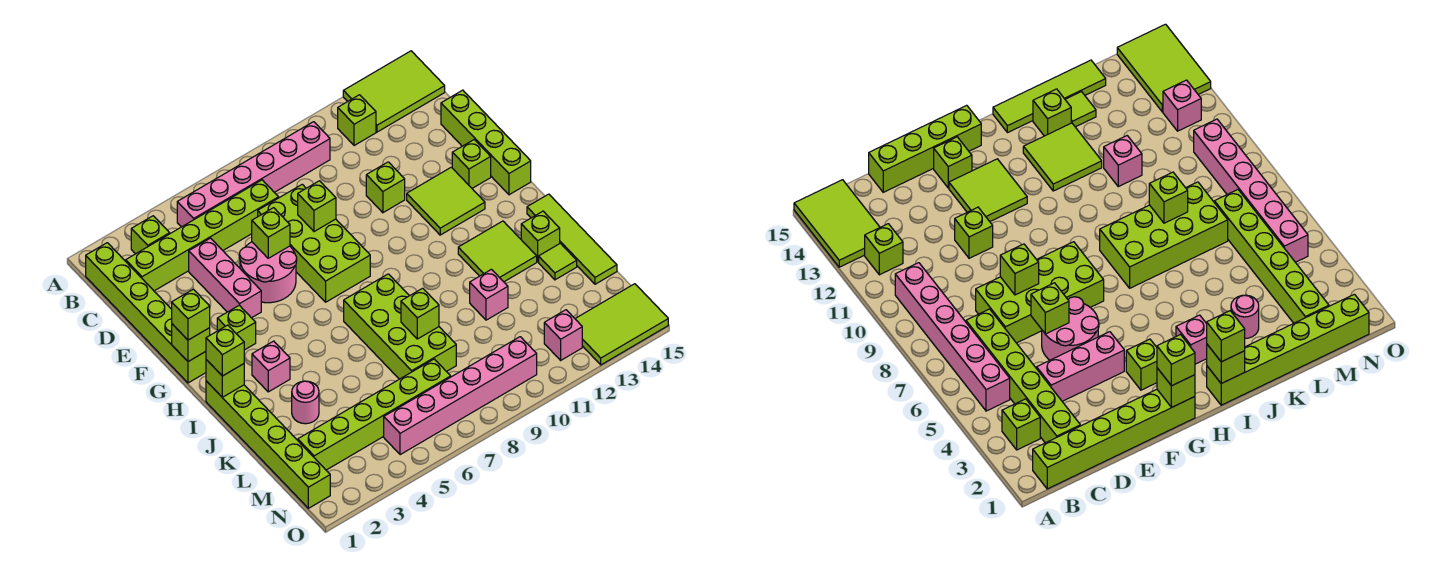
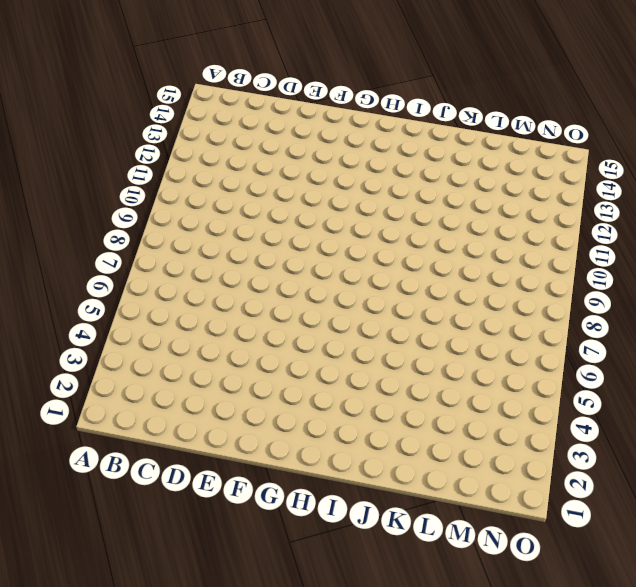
none -> lime tile A13:B15 level 1
none -> lime brick B1:G1 level 1
none -> lime brick B3 level 1
none -> pink brick B5:B10 level 1

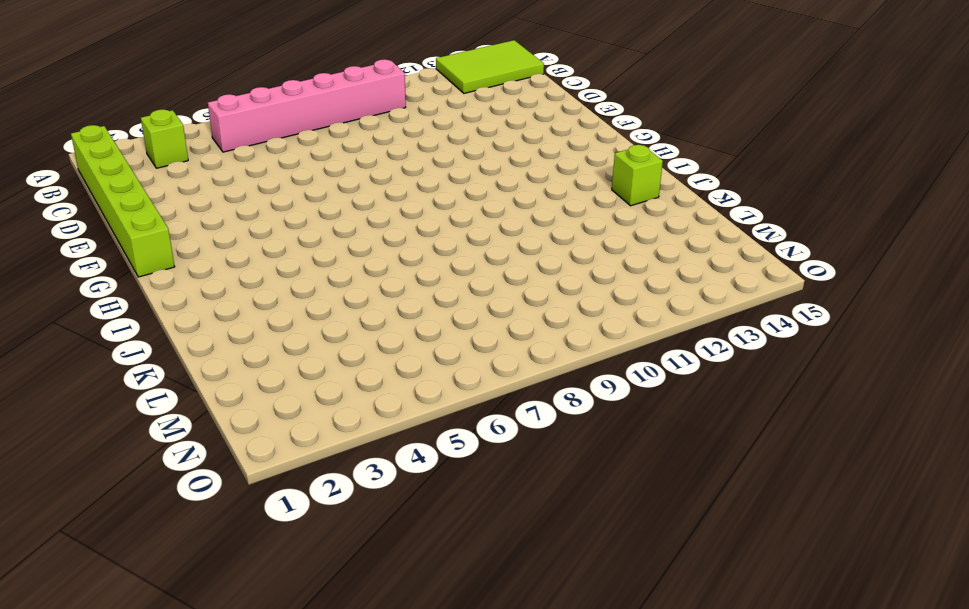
none -> lime brick B12 level 1
none -> lime brick C2:C7 level 1
none -> pink brick D4:F4 level 1
none -> lime brick D7:G8 level 1

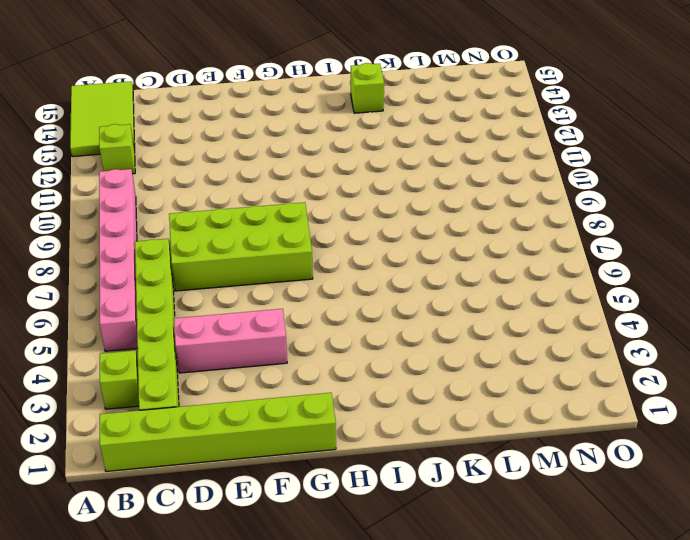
none -> lime brick D15:G15 level 1
none -> pink round brick E5:F6 level 1
none -> lime brick E11 level 1
none -> lime tile F12:G13 level 1

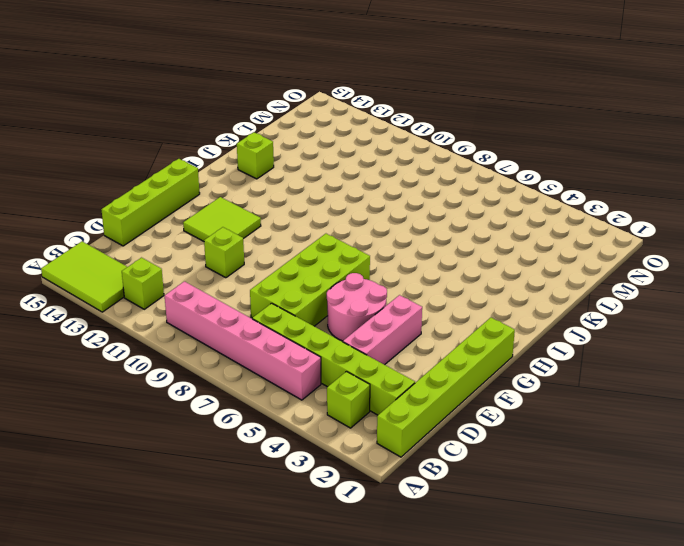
none -> lime brick F14 level 1
none -> lime brick G3 level 1
none -> lime brick I1:N1 level 1
none -> pink brick I3 level 1

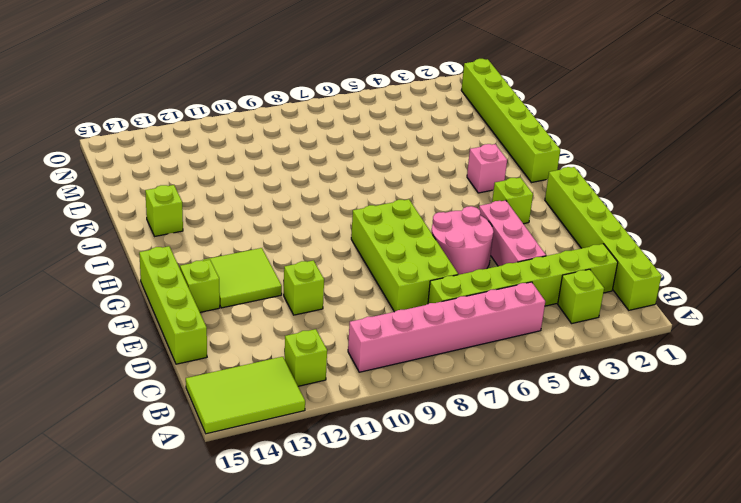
none -> lime brick I7:L8 level 1
none -> lime tile I12:J13 level 1
none -> lime tile I15:L15 level 1
none -> pink round brick K3 level 1

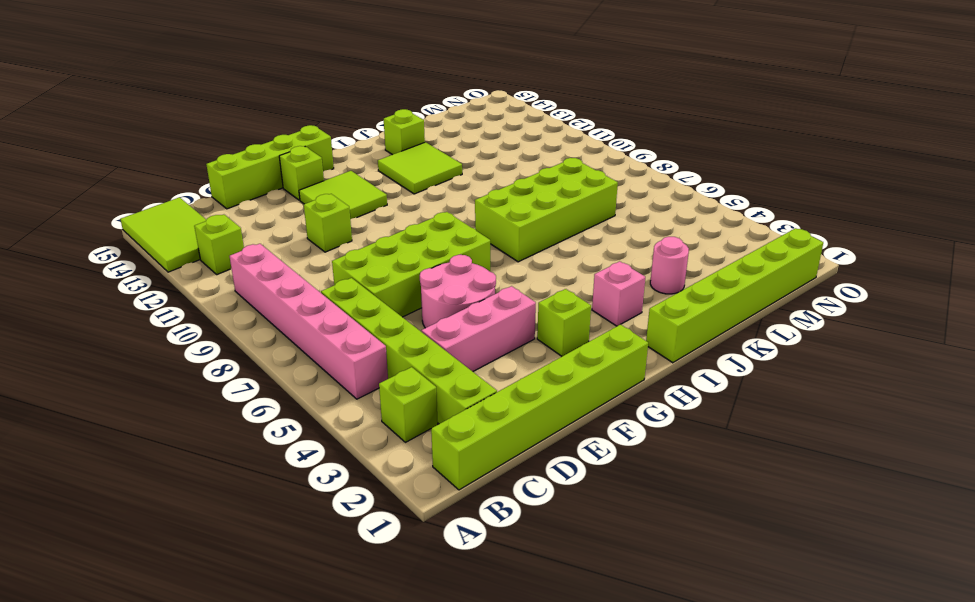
none -> lime tile I15:L15 level 1
none -> pink brick K11 level 1
none -> lime tile K14 level 1
none -> lime brick M2:M7 level 1

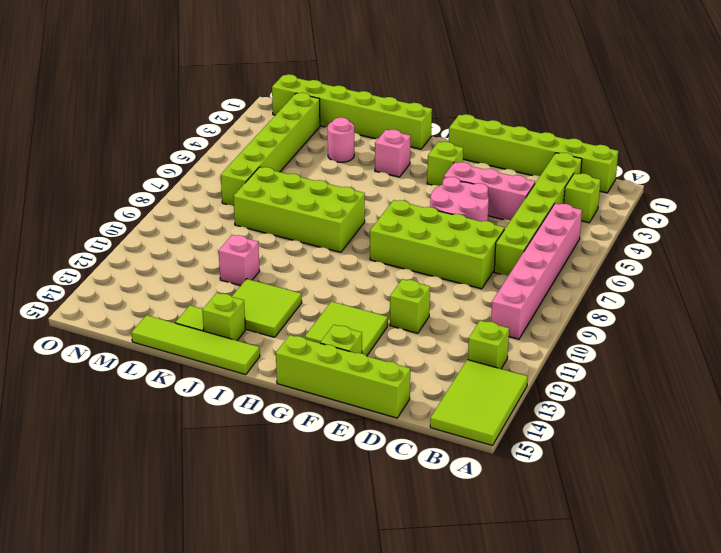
none -> pink brick N5:N10 level 1
none -> pink brick N12 level 1
none -> lime tile N13:O15 level 1
none -> lime brick E6 level 2

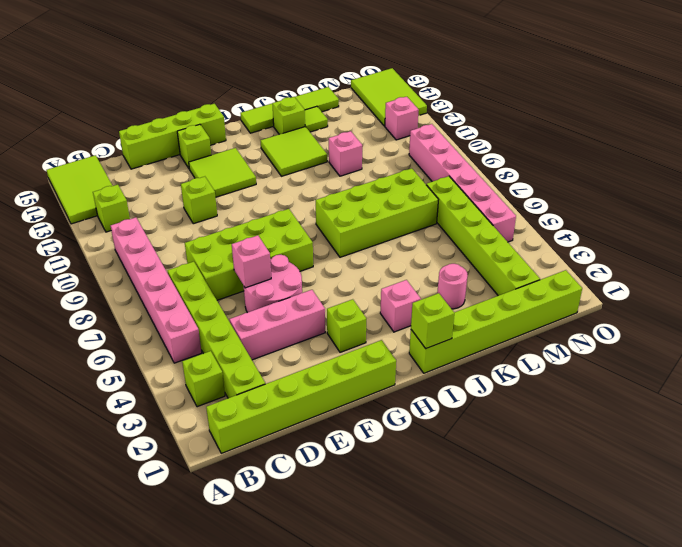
pink brick E6 level 2 -> lime brick E6 level 2
none -> lime brick E8 level 2
none -> lime brick G1 level 2
none -> lime brick K8 level 2
none -> lime brick G1 level 3

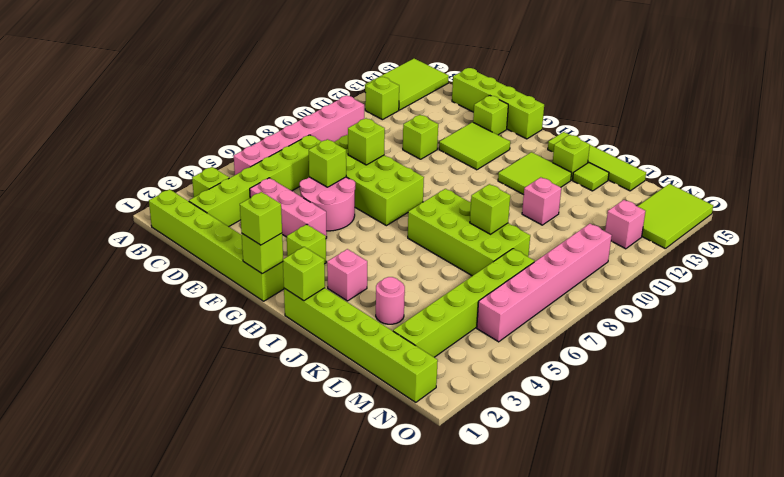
none -> lime brick I1 level 3

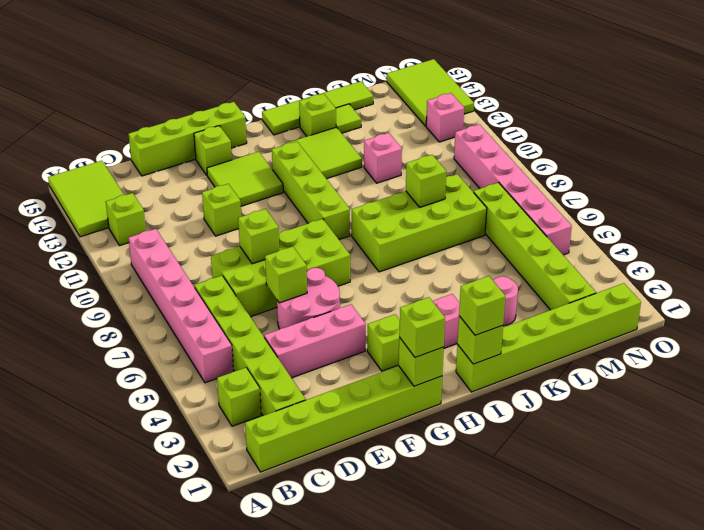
lime brick H9:H12 level 1 -> none

